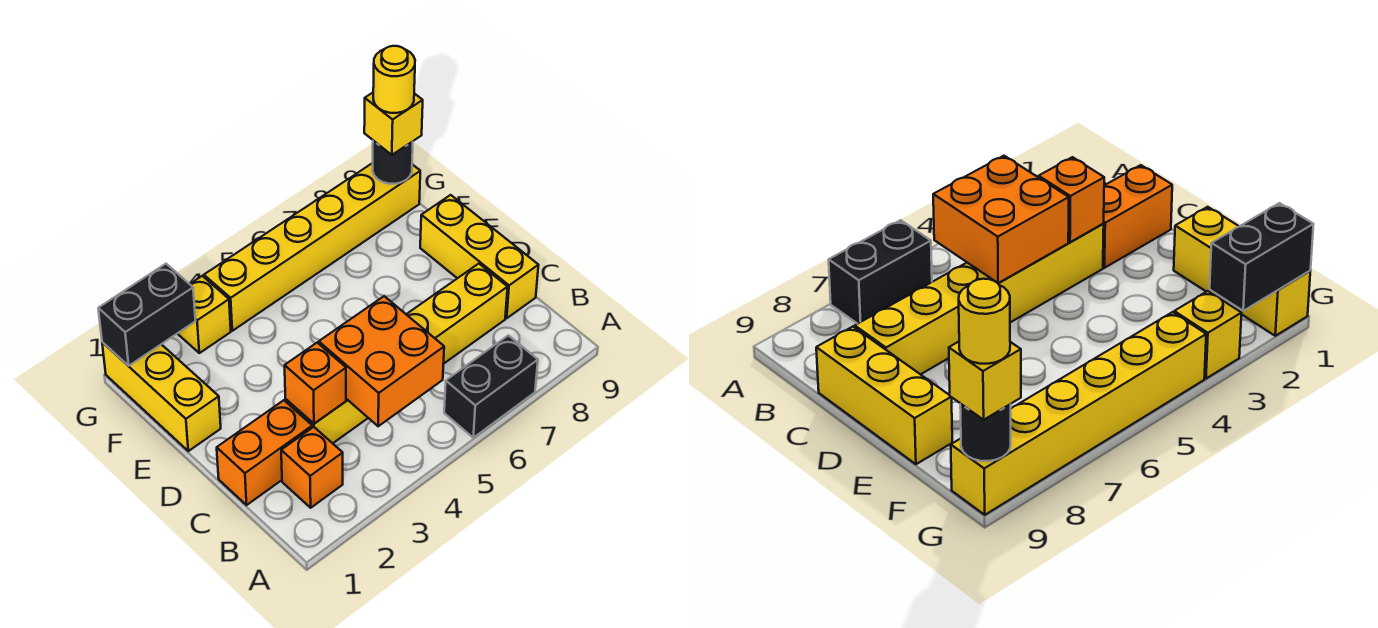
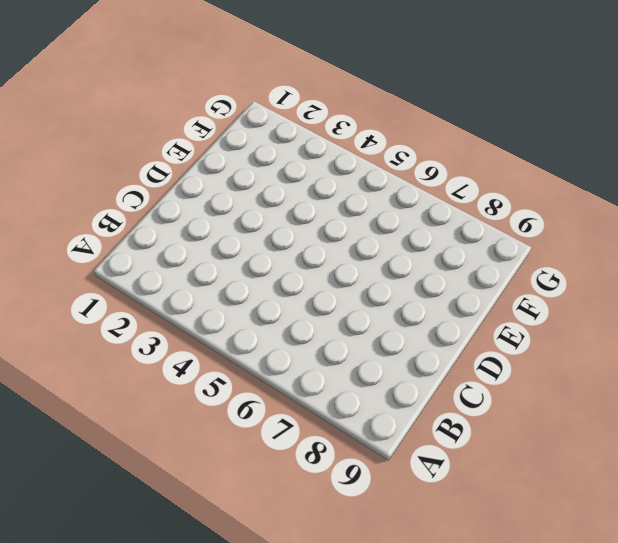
none -> black brick A6:A7 level 1
none -> orange brick B2 level 1
none -> orange brick C1:C2 level 1

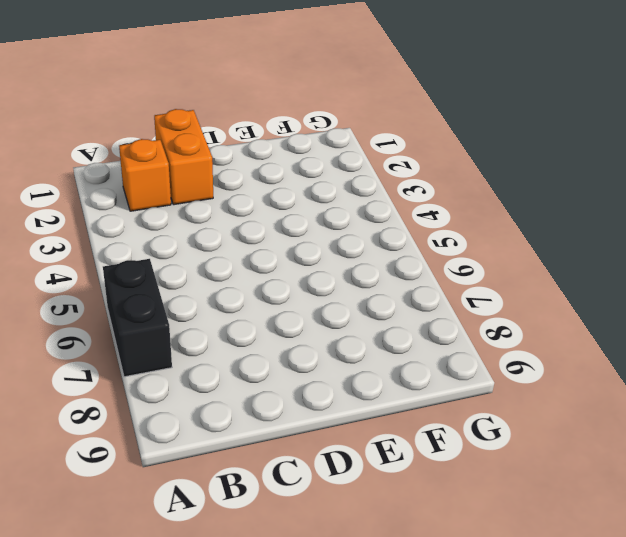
none -> yellow brick C3:C8 level 1
none -> yellow brick C9:E9 level 1
none -> yellow brick E1:G1 level 1

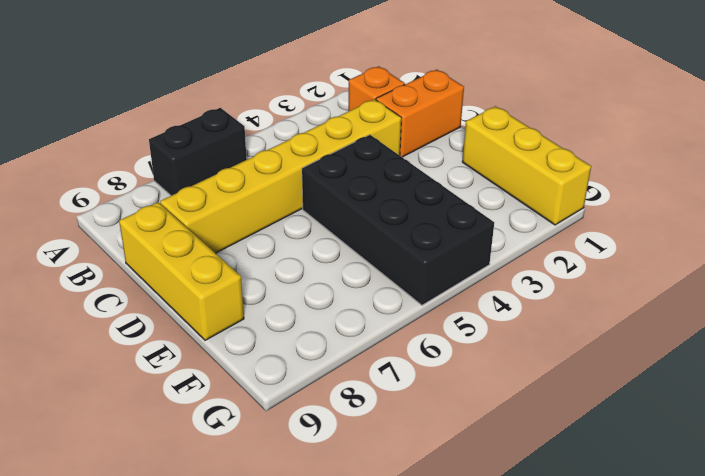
black brick D4:G5 level 1 -> yellow brick G4:G9 level 1
none -> yellow brick G3 level 1
none -> orange brick B4:C5 level 2
none -> orange brick C3 level 2

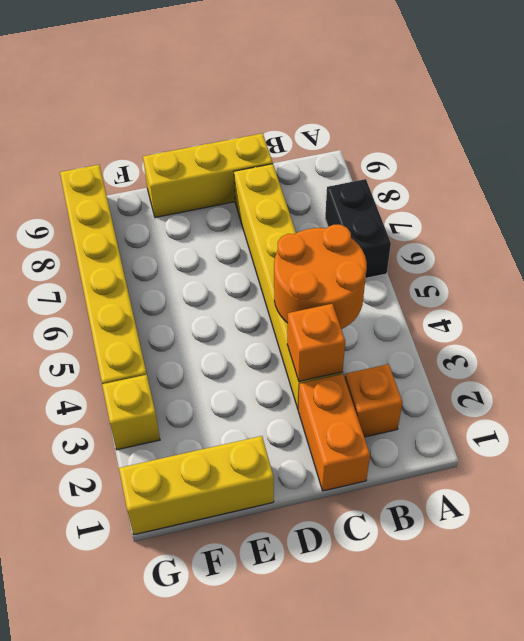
orange round brick B4:C5 level 2 -> orange brick B4:C5 level 2
none -> black brick G1:G2 level 2
none -> black round brick G9 level 2
none -> yellow brick G9 level 3

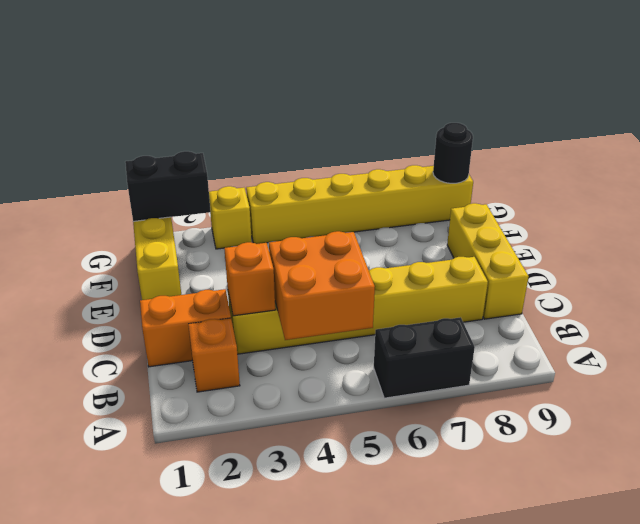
none -> yellow brick G9 level 3
none -> yellow round brick G9 level 4

